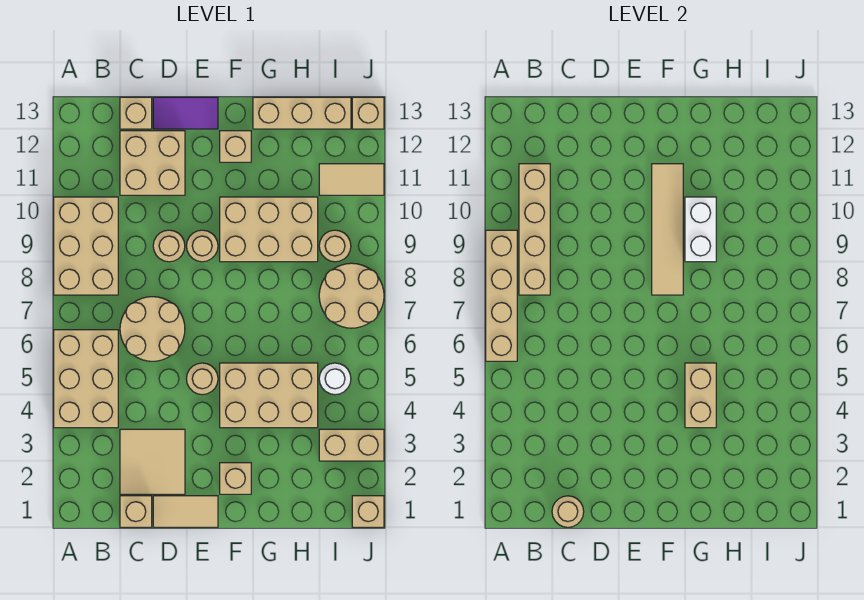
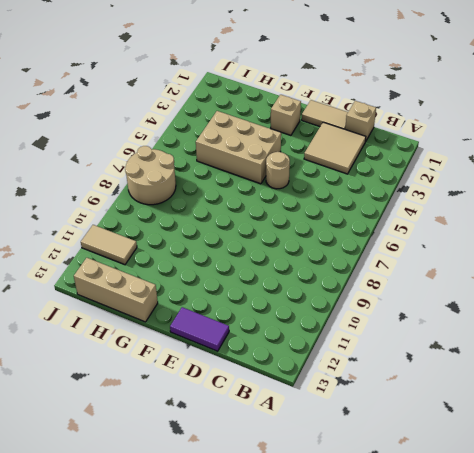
none -> tan brick A4:B6 level 1
none -> tan brick A8:B10 level 1
none -> tan round brick C6:D7 level 1
none -> tan brick C11:D12 level 1

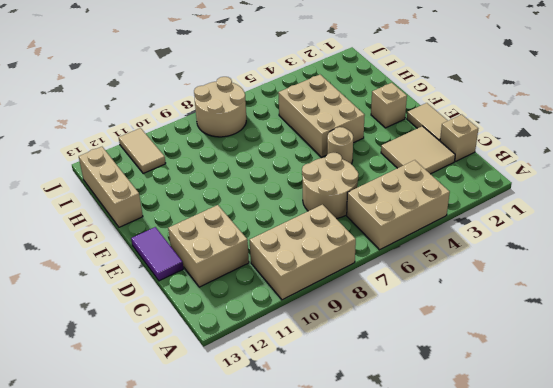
none -> tan brick C13 level 1
none -> tan round brick D9 level 1
none -> tan round brick E9 level 1
none -> tan brick F9:H10 level 1

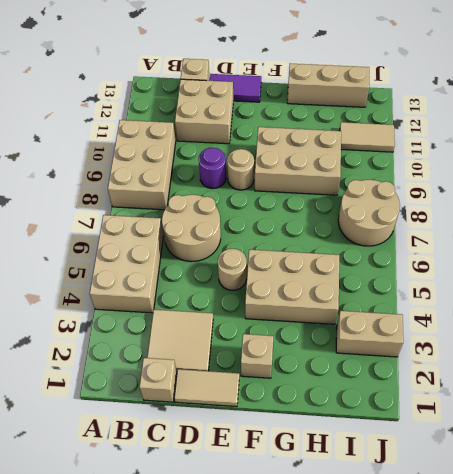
purple round brick D9 level 1 -> tan round brick D9 level 1
none -> tan brick F12 level 1
none -> white round brick I5 level 1
none -> tan round brick I9 level 1
none -> tan brick J1 level 1

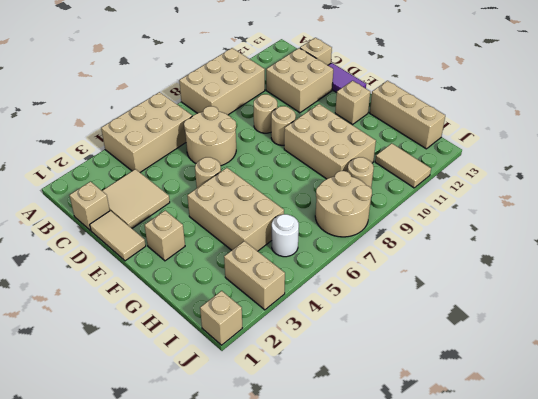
none -> tan brick J13 level 1
none -> tan brick A6:A9 level 2
none -> tan brick B8:B11 level 2
none -> tan round brick C1 level 2

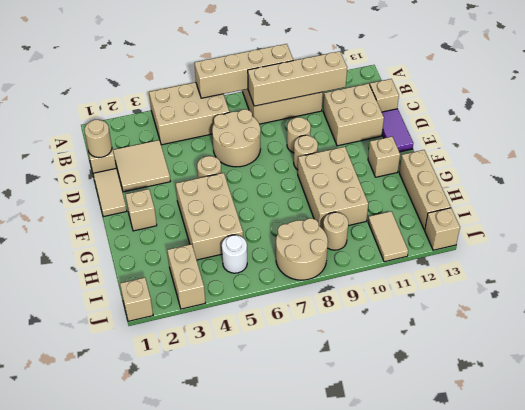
none -> tan tile F8:F11 level 2
none -> tan brick G4:G5 level 2
none -> white brick G9:G10 level 2

